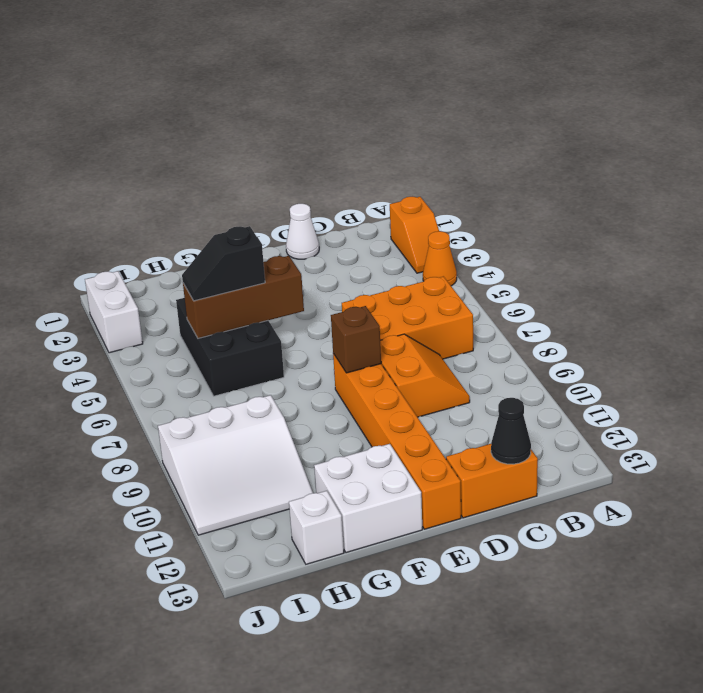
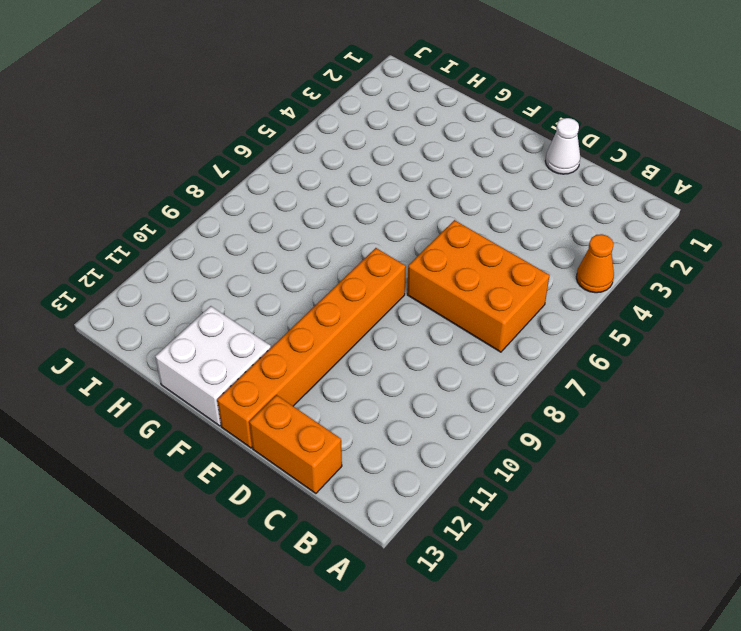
none -> orange slope A2:A3 level 1 top 2
none -> orange slope C8:D9 level 1 top D
none -> black brick G4:H6 level 1

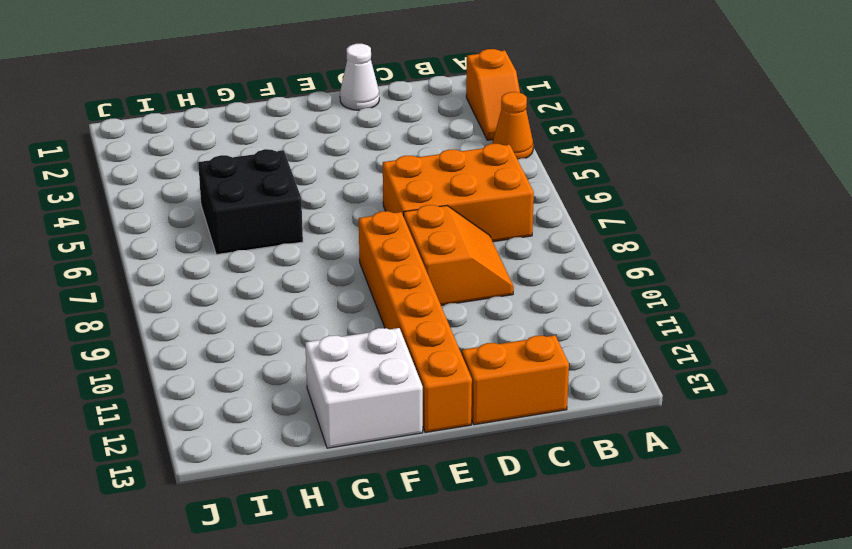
black brick G5:H6 level 1 -> black brick G4:H6 level 1
none -> white slope H9:J11 level 1 top 9
none -> white brick H13 level 1
none -> white brick J2:J3 level 1

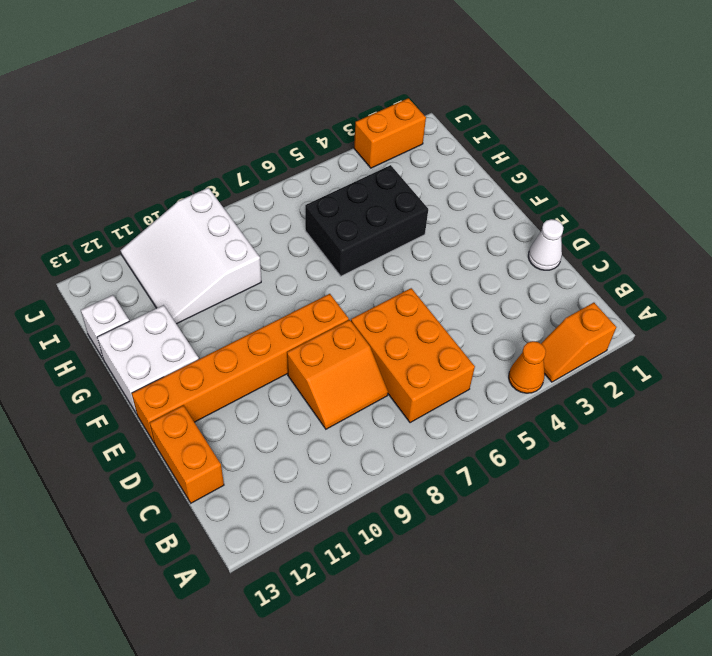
orange brick J2:J3 level 1 -> white brick J2:J3 level 1
none -> black cone C13 level 2
none -> brown brick E8 level 2
none -> brown brick F5:H5 level 2

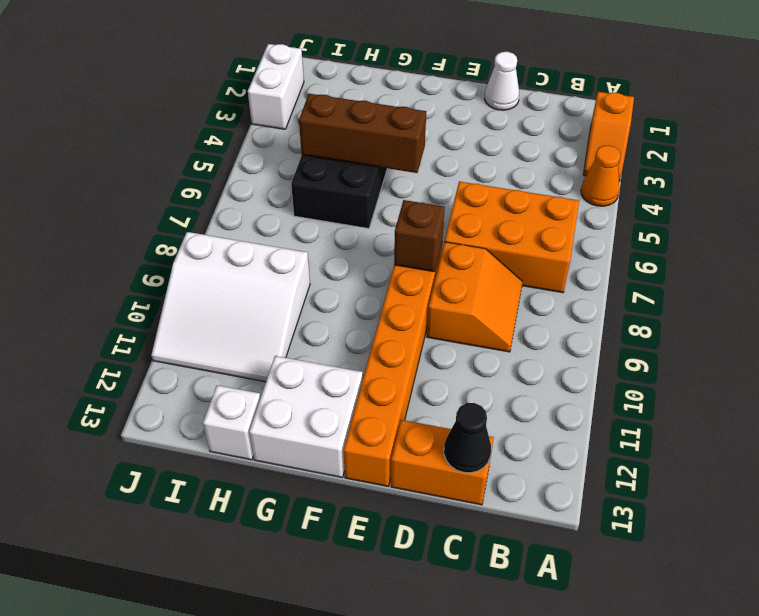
none -> black slope G5:H5 level 3 top G

